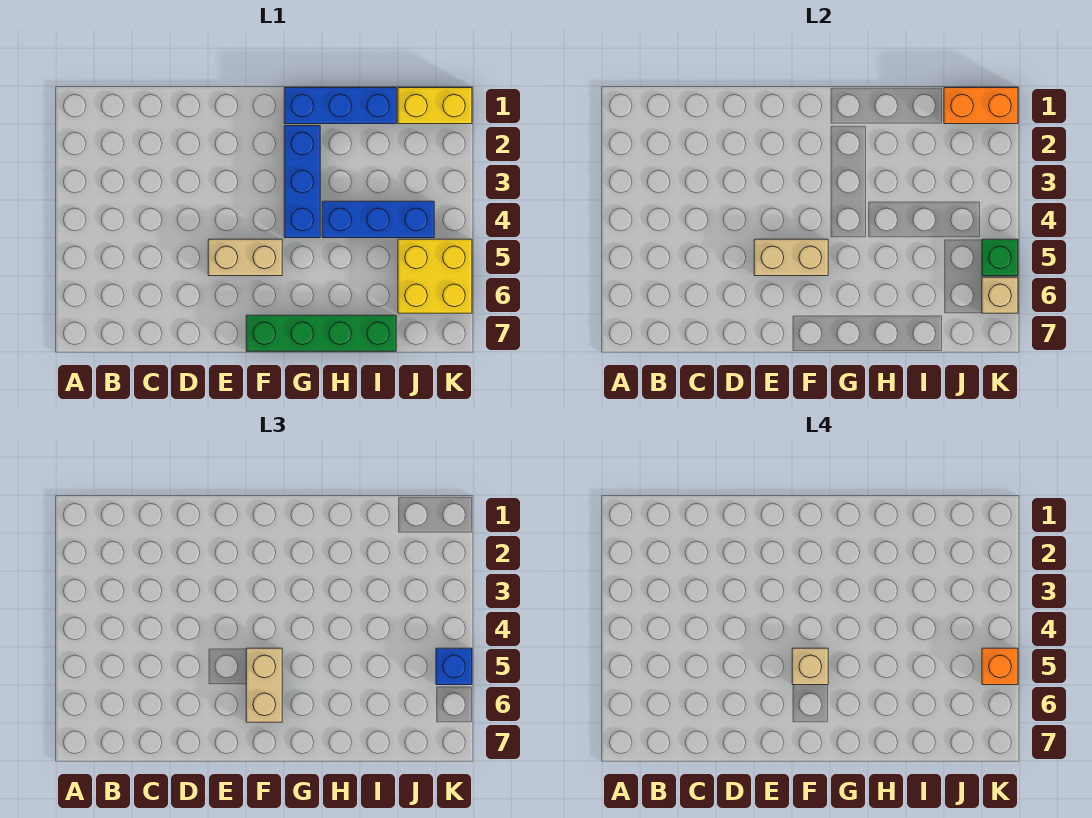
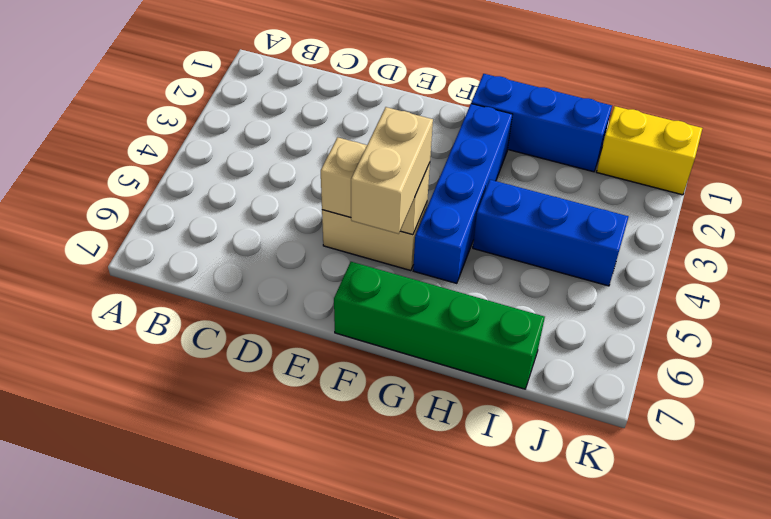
blue brick G2:G5 level 1 -> blue brick G2:G4 level 1
none -> yellow brick J5:K6 level 1
none -> orange brick J1:K1 level 2
none -> green brick K5 level 2

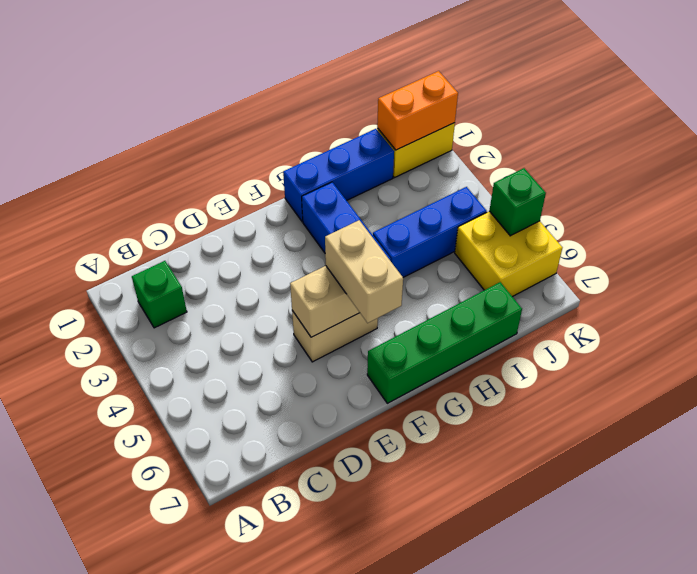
green brick B2 level 1 -> none
none -> tan brick K6 level 2
none -> blue brick K5 level 3
none -> tan brick F5 level 4

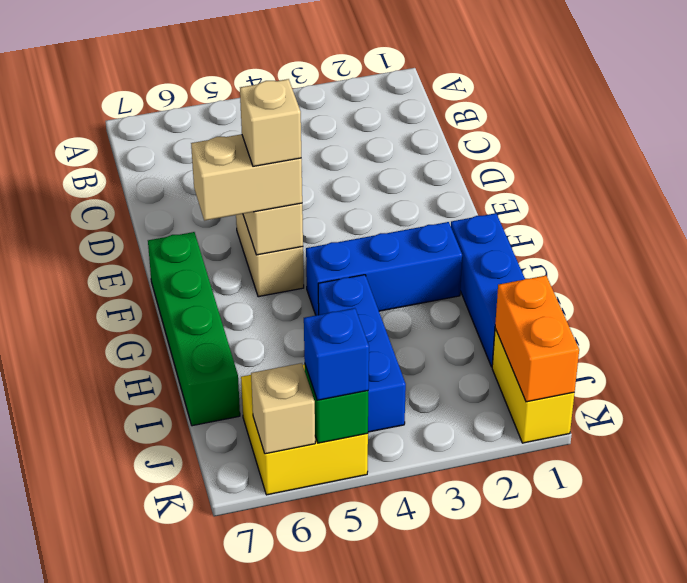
none -> orange brick K5 level 4

